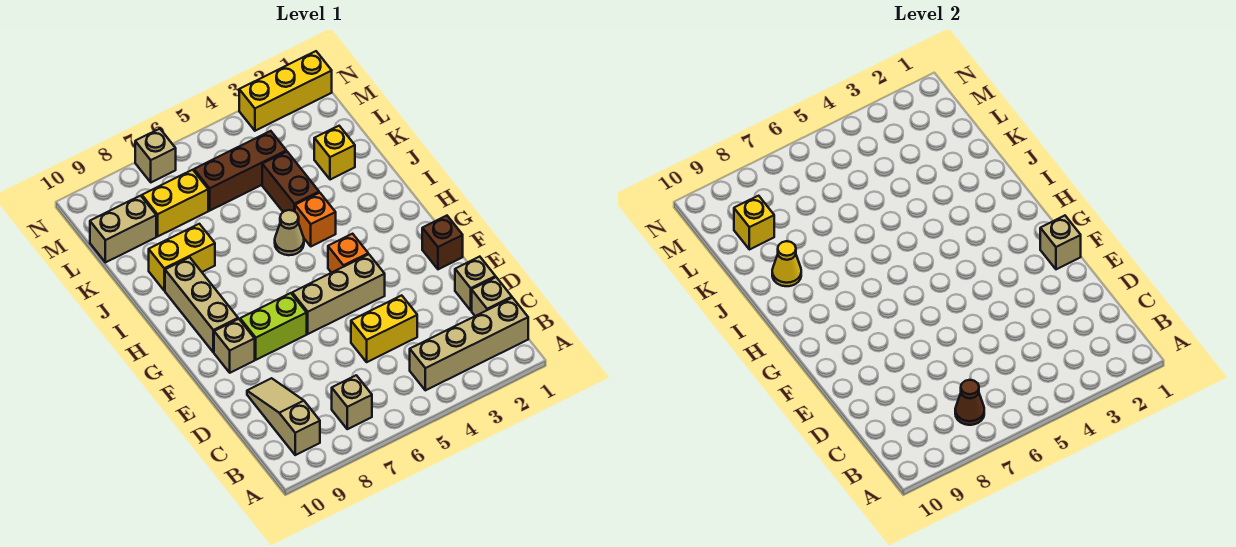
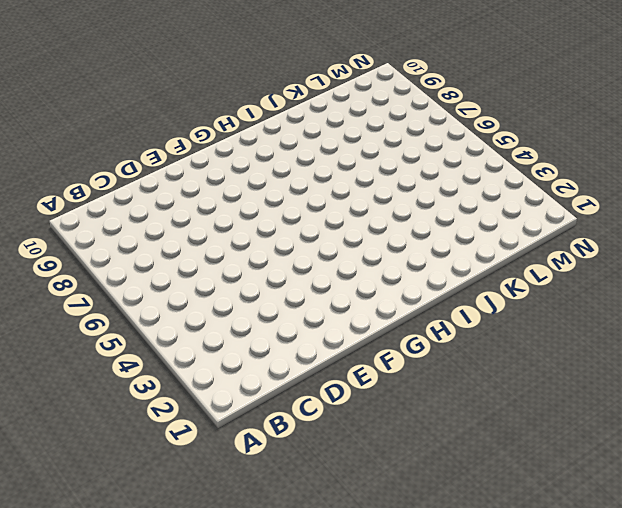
none -> tan brick B1:B4 level 1
none -> tan brick B7 level 1
none -> tan slope B9:D9 level 1 top B

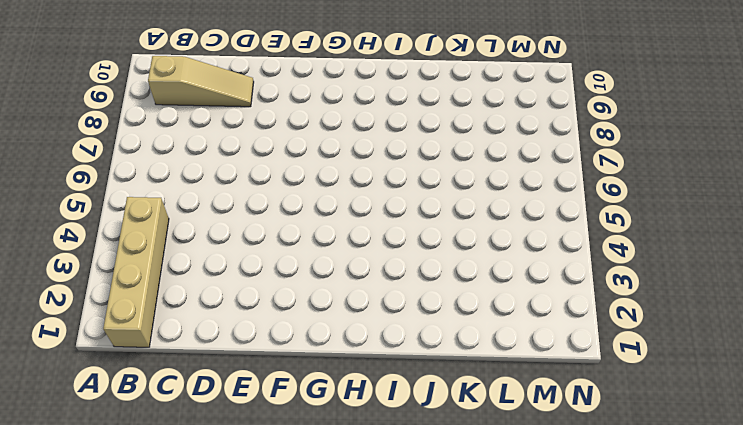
none -> tan brick B7 level 1
none -> tan brick C1 level 1
none -> tan brick D1 level 1

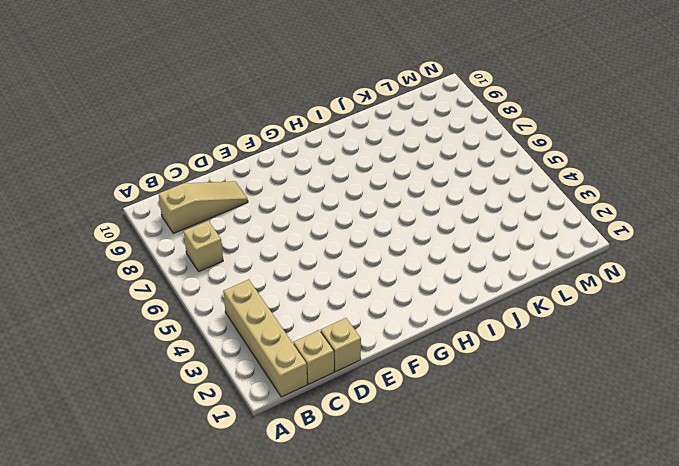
none -> yellow brick D4:D5 level 1
none -> brown brick F1 level 1
none -> tan brick F4:F6 level 1

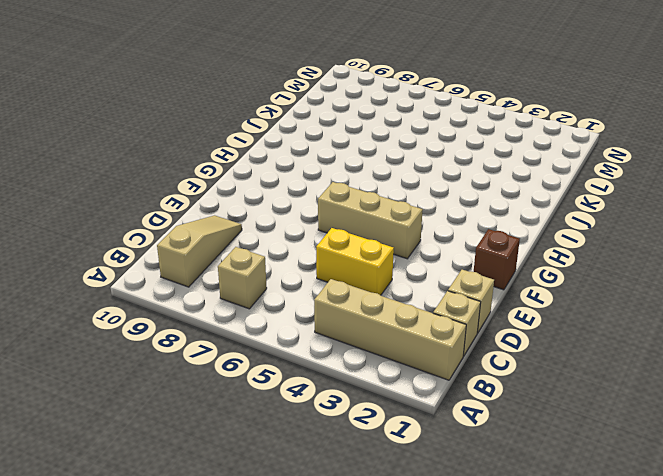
none -> lime brick F7:F8 level 1
none -> tan brick F9 level 1
none -> orange brick G4 level 1

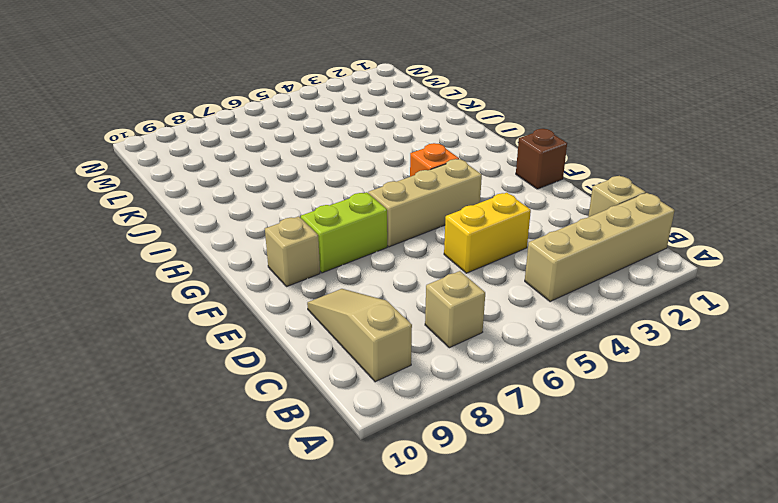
none -> tan brick D1 level 1
none -> tan brick G9:I9 level 1
none -> orange brick I4 level 1

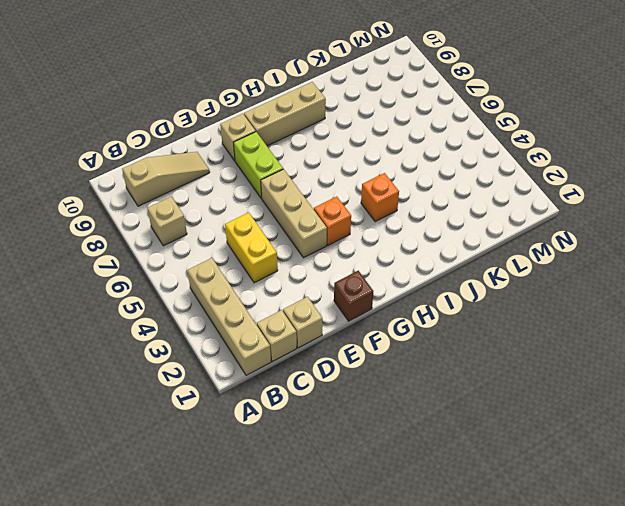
none -> tan cone I5 level 1
none -> brown brick J4:K4 level 1
none -> yellow brick J8:J9 level 1

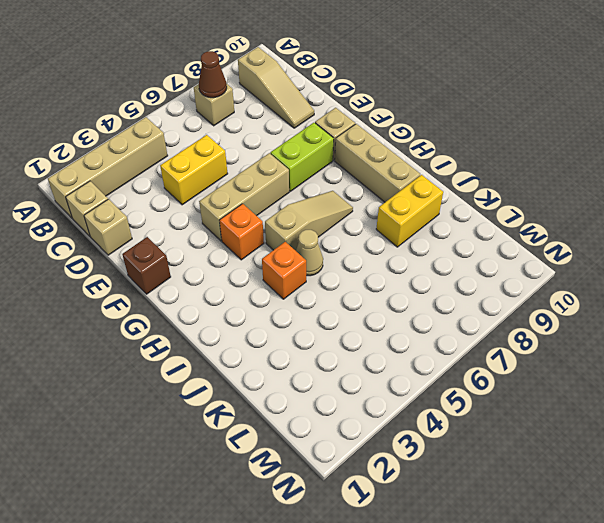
tan slope H5:H7 level 1 top 5 -> none
none -> brown brick J4:K4 level 1
none -> yellow brick K2 level 1
none -> brown brick L4:L6 level 1

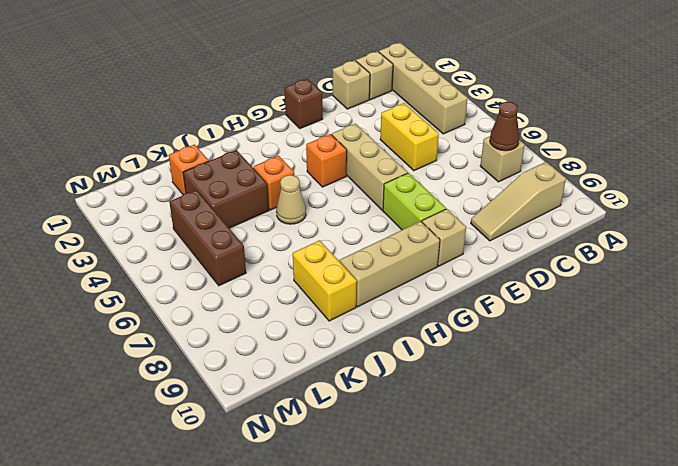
brown brick J3:K4 level 1 -> brown brick J4:K4 level 1
orange brick K2 level 1 -> yellow brick K2 level 1
none -> yellow brick L7:L8 level 1
none -> tan brick L9:L10 level 1
none -> yellow brick N1:N3 level 1

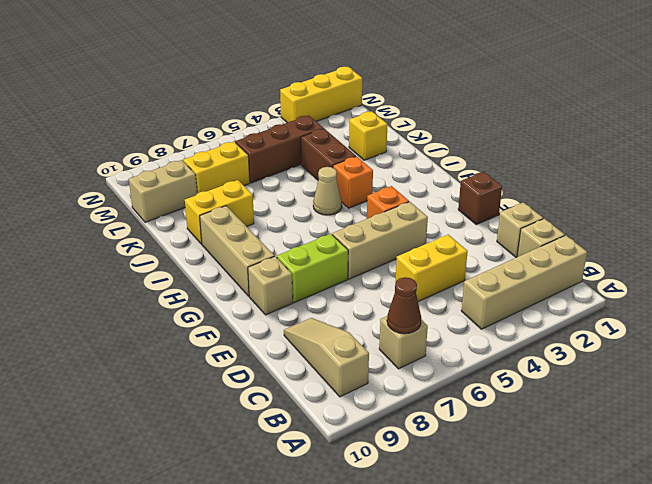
none -> tan brick N7 level 1
none -> tan brick F1 level 2
none -> yellow cone J9 level 2

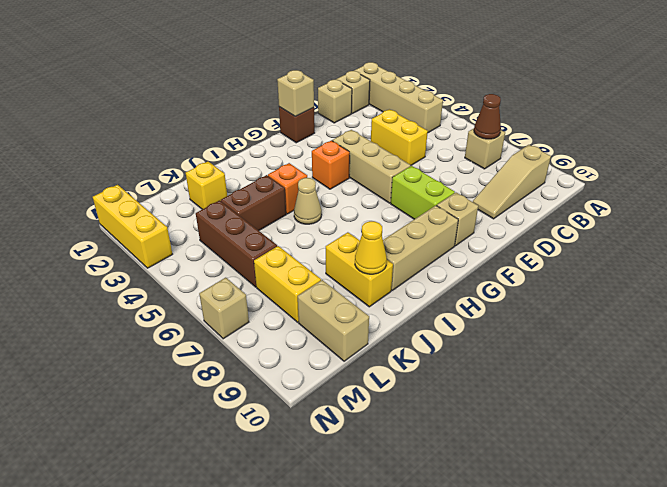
none -> yellow brick L9 level 2

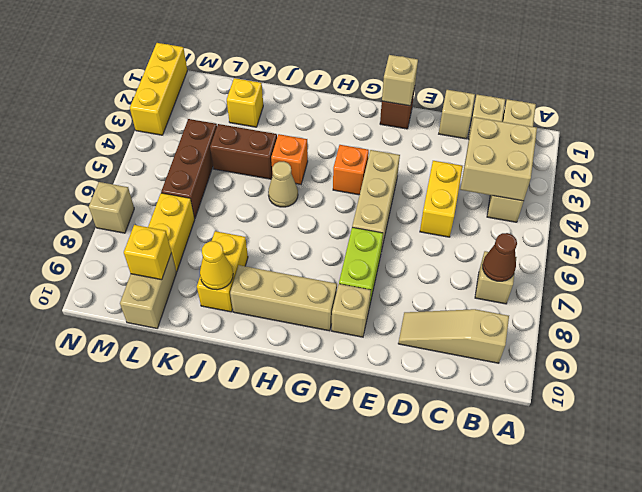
tan brick B3:C4 level 2 -> none

